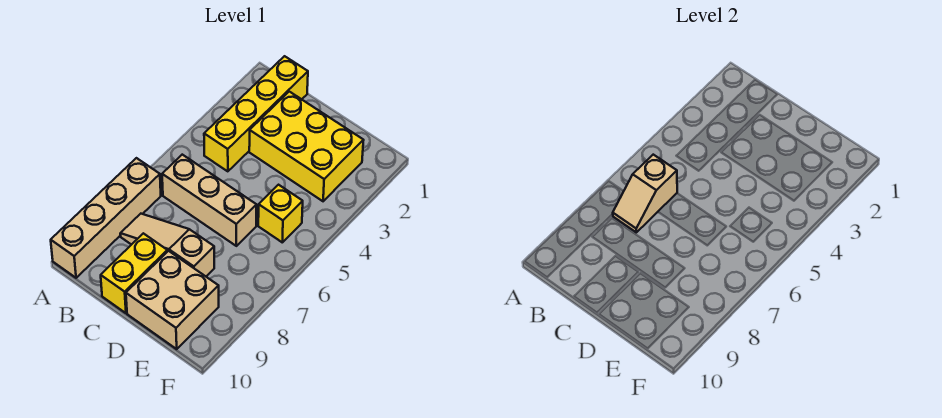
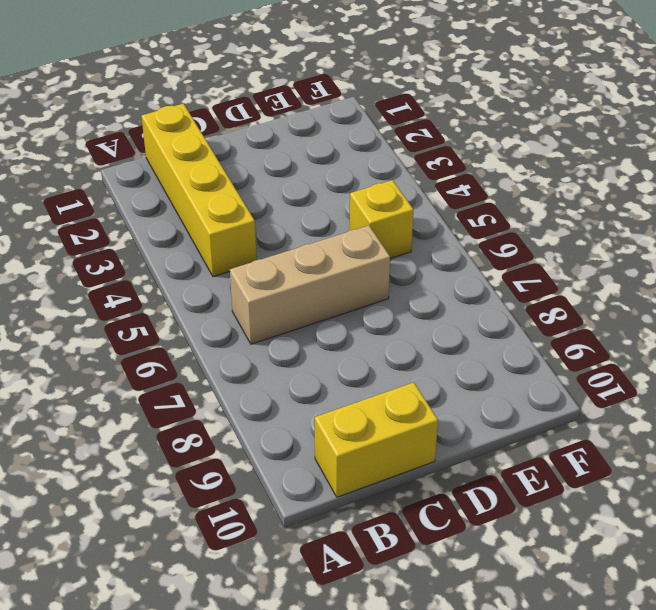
yellow brick B10:C10 level 1 -> yellow brick C9:C10 level 1
none -> tan brick A7:A10 level 1
none -> tan slope B8:D8 level 1 top D

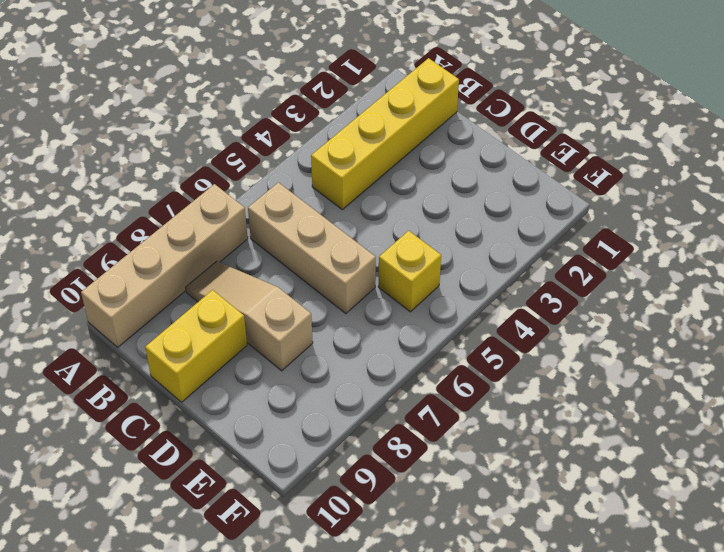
none -> yellow brick C2:E3 level 1
none -> tan brick D9:E10 level 1

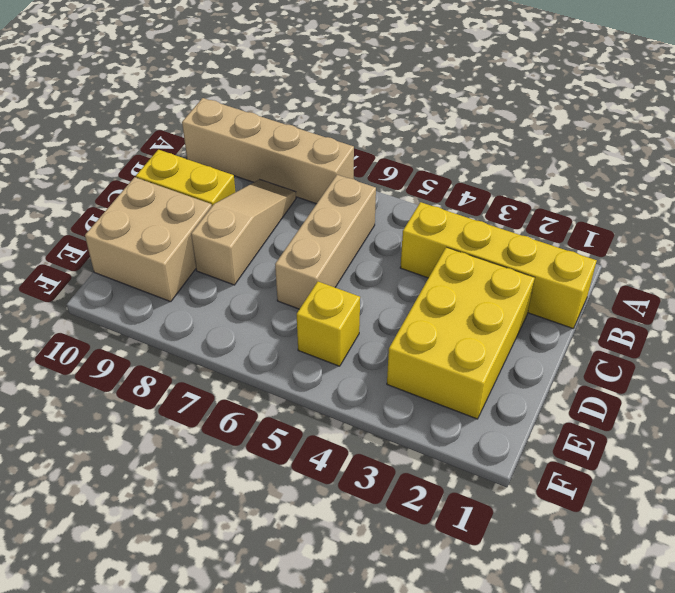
none -> tan slope B6:B7 level 2 top 6

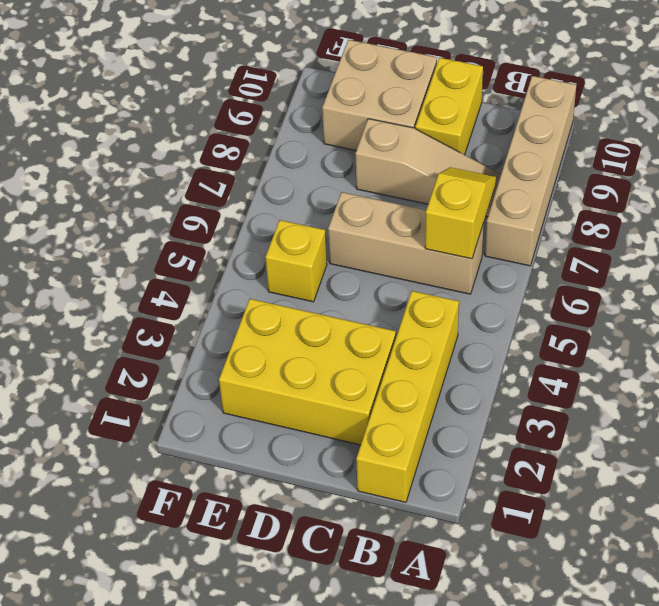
yellow slope B6:B7 level 2 top 6 -> tan slope B6:B7 level 2 top 6

